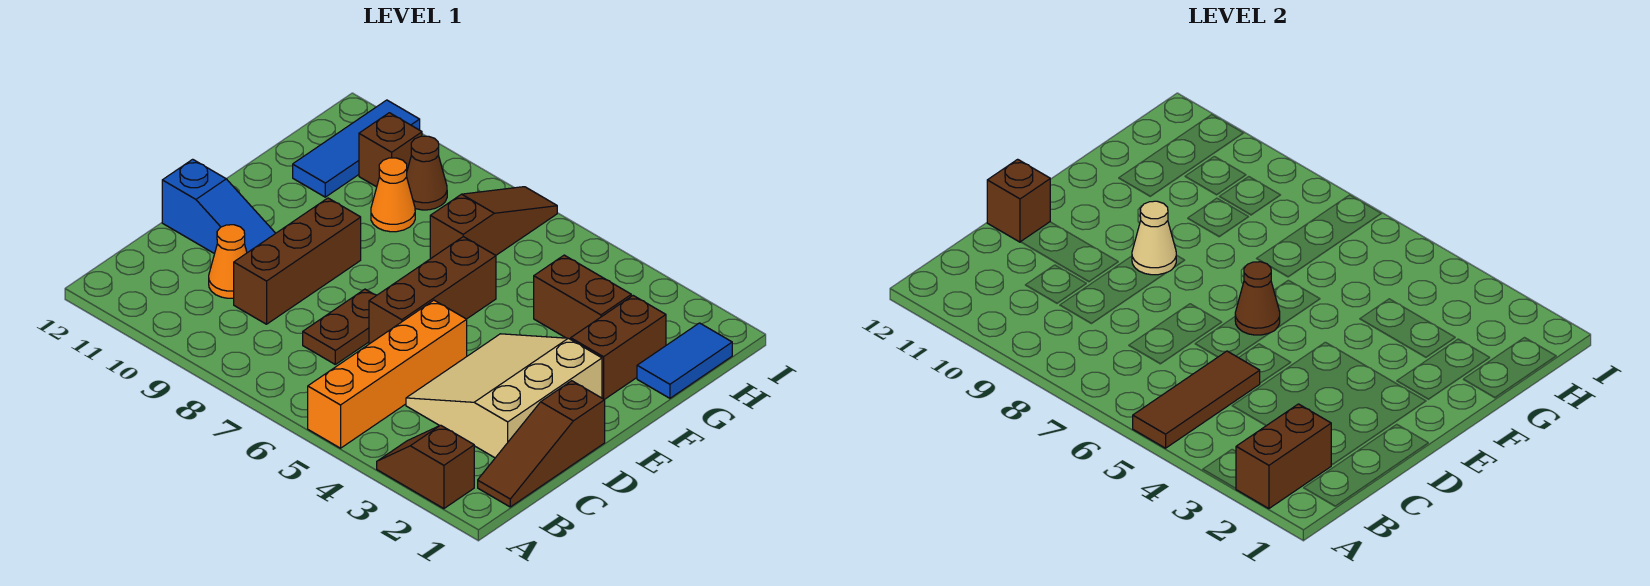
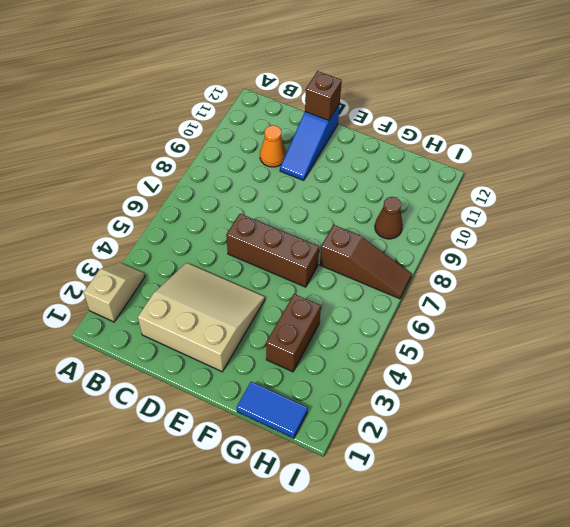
tan slope A2:A3 level 1 top 2 -> brown slope A2:A3 level 1 top 2
none -> orange brick A5:D5 level 1
none -> brown slope B1:D1 level 1 top D
none -> brown plate C7:D7 level 1

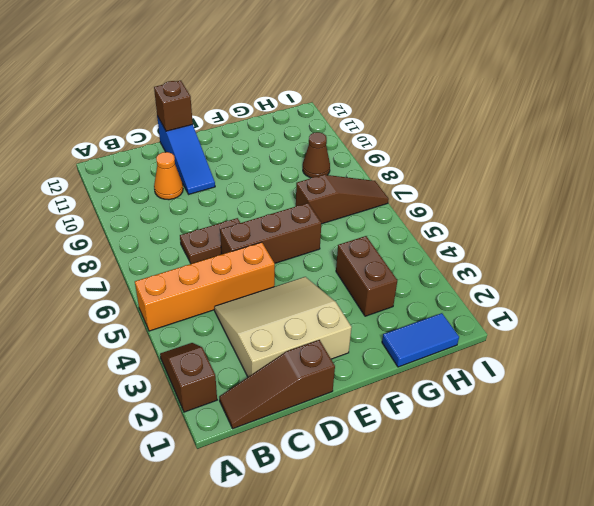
none -> brown brick C9:E9 level 1
none -> brown brick F2:G2 level 1
none -> orange cone G9 level 1

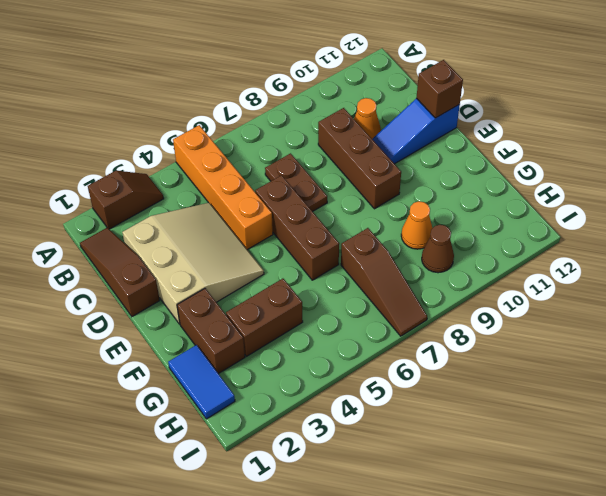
none -> blue tile G11:I11 level 1
none -> brown brick H10 level 1
none -> brown brick A2:B2 level 2

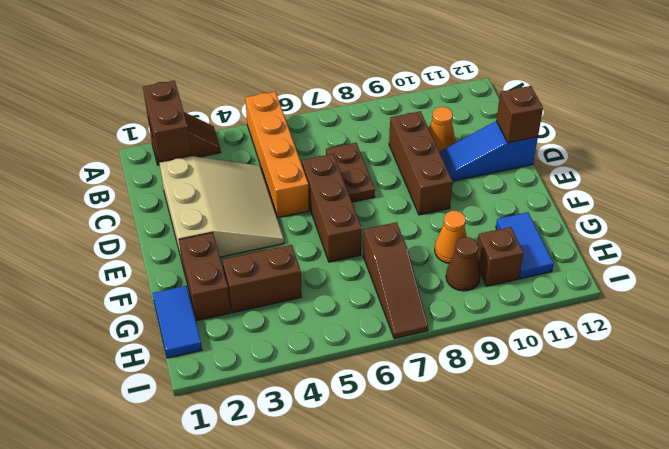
blue tile G11:H11 level 1 -> blue tile G11:I11 level 1
none -> brown slope B1:D1 level 1 top D
none -> brown tile A5:C5 level 2
none -> brown cone E6 level 2

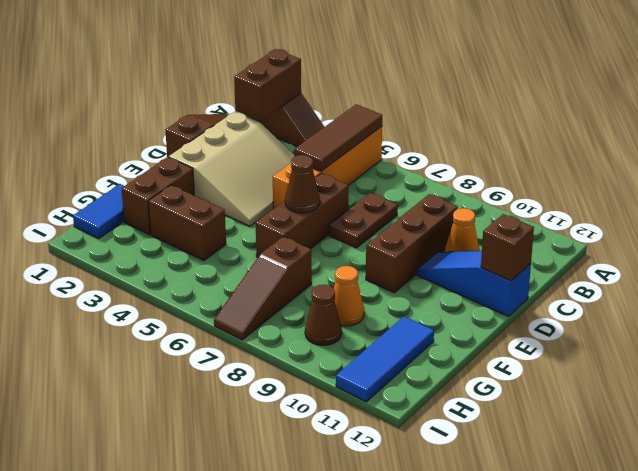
none -> brown brick H10 level 1
none -> tan cone E9 level 2

